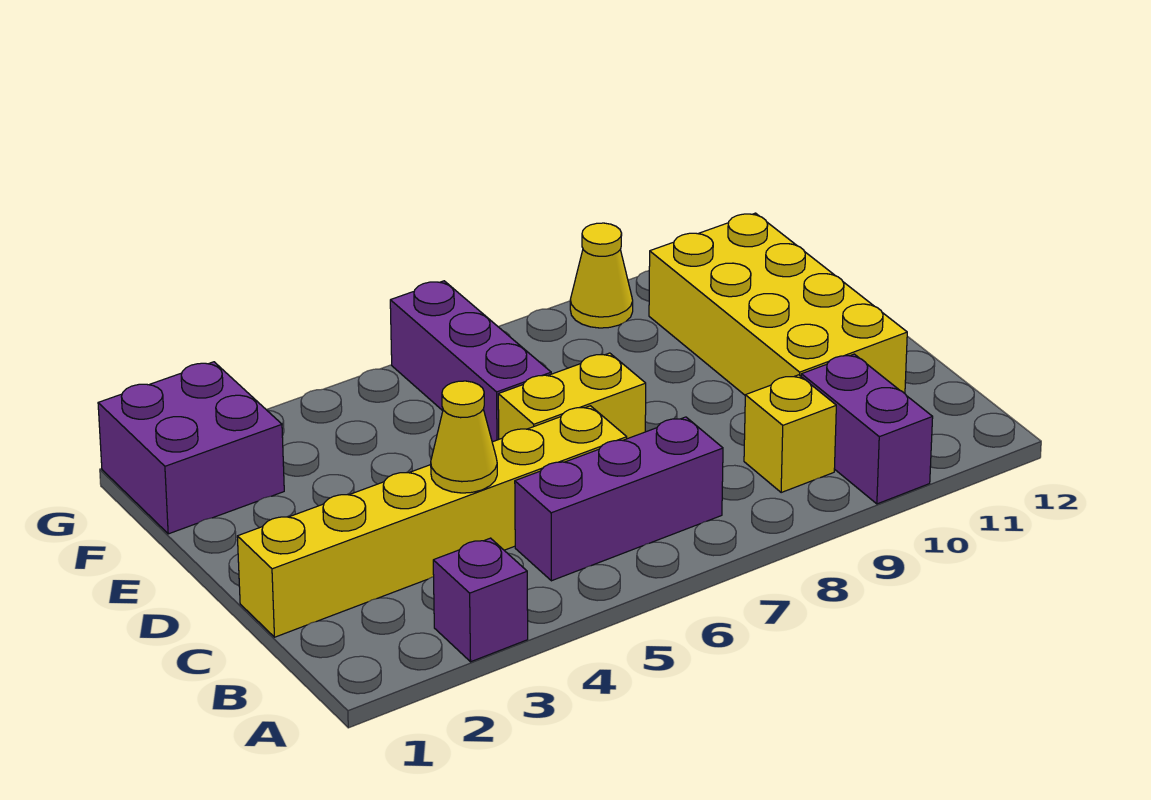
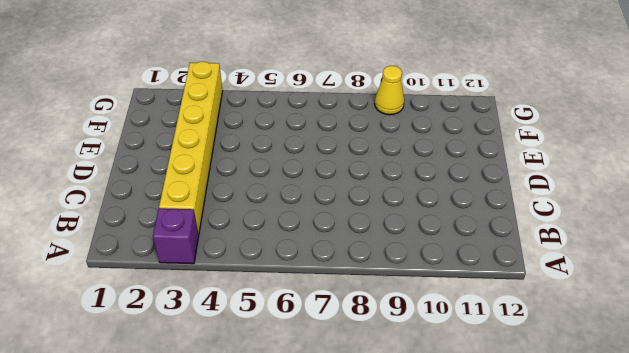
yellow brick B3:G3 level 1 -> yellow brick C1:C6 level 1
none -> purple brick A10:B10 level 1
none -> purple brick B5:B7 level 1

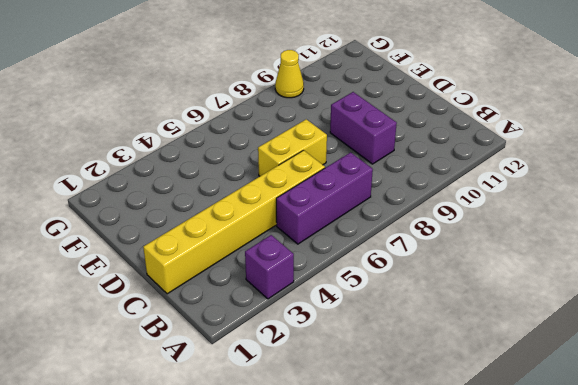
purple brick C9:D9 level 1 -> purple brick A10:B10 level 1
none -> yellow brick B9 level 1
none -> yellow brick C10:F11 level 1

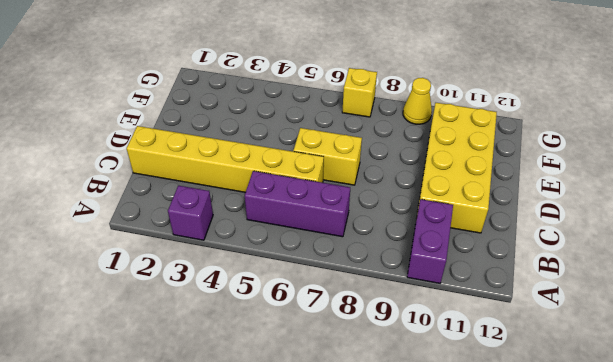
yellow brick G7 level 1 -> yellow brick B9 level 1
none -> purple brick E6:G6 level 1
none -> purple brick F1:G2 level 1

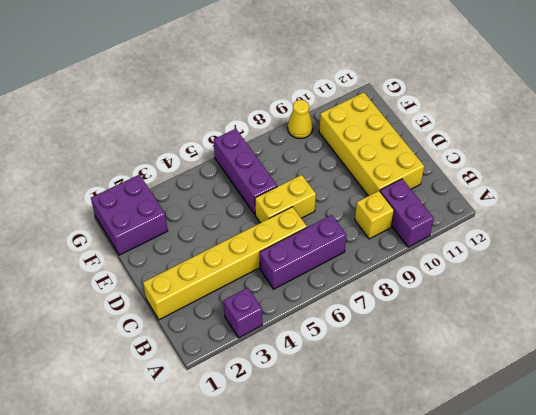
none -> yellow cone C4 level 2

